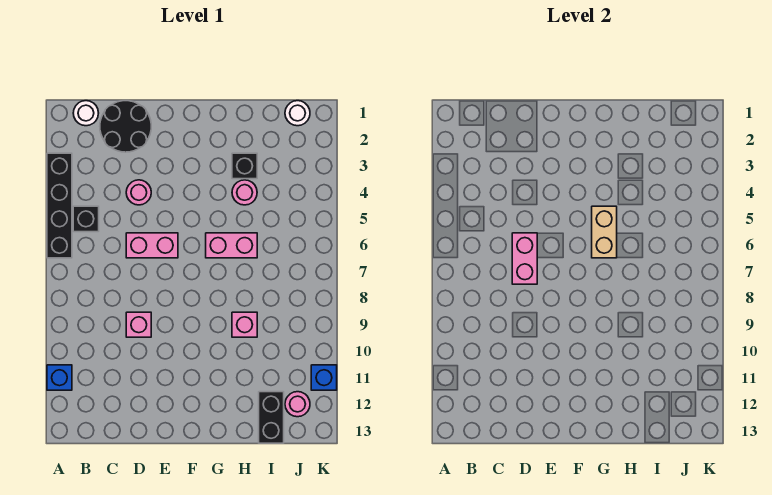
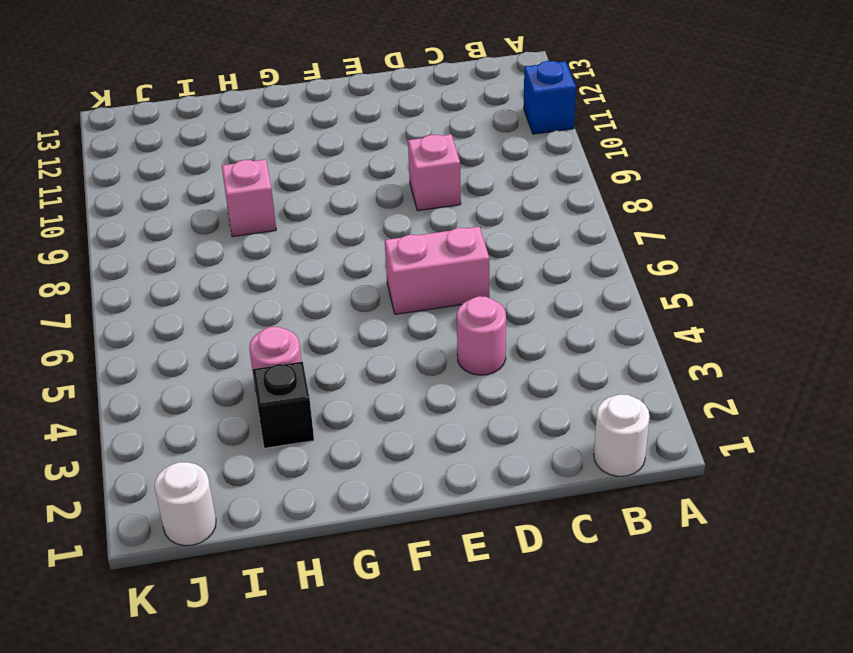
none -> black brick A3:A6 level 1
none -> black brick B5 level 1
none -> black round brick C1:D2 level 1

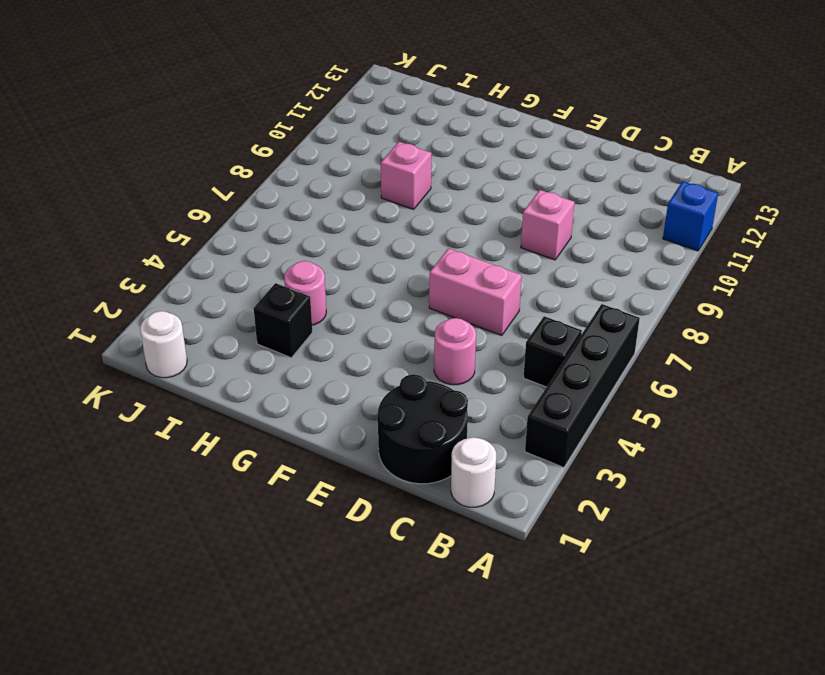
none -> pink brick G6:H6 level 1
none -> black brick I12:I13 level 1
none -> pink round brick J12 level 1

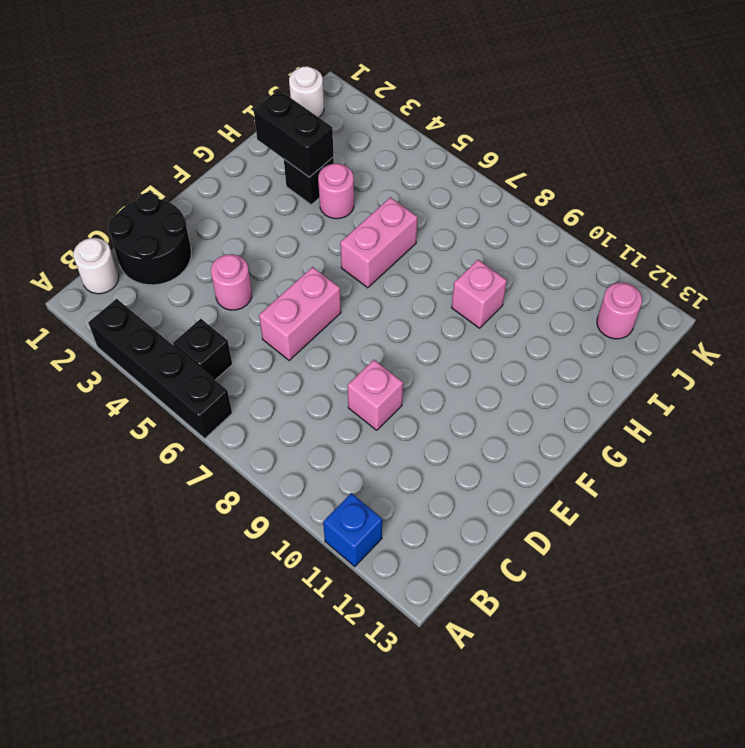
black brick H2:H3 level 2 -> black brick I12:I13 level 1
none -> blue brick K11 level 1
none -> pink brick D6:D7 level 2
none -> tan brick G5:G6 level 2

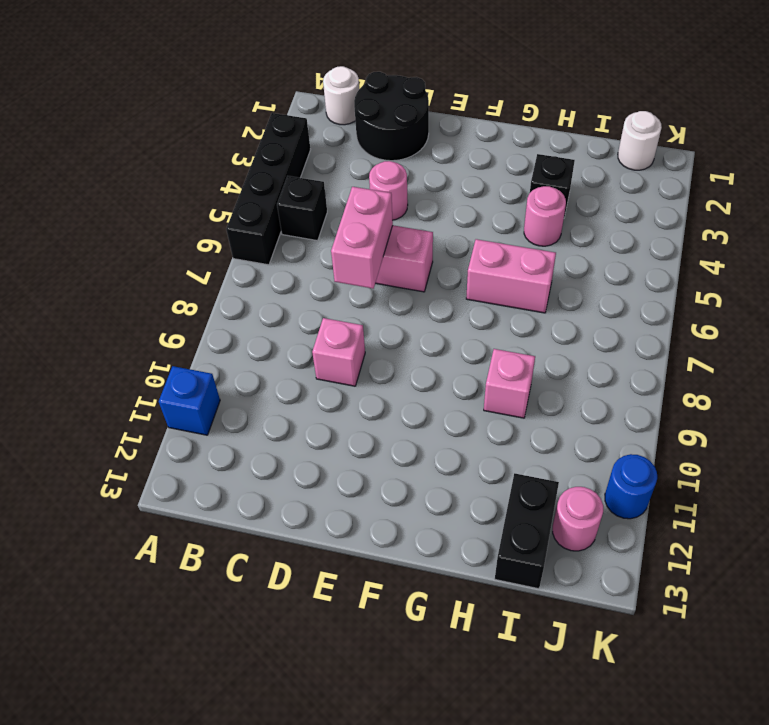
blue round brick K11 level 1 -> blue brick K11 level 1
none -> tan brick G5:G6 level 2

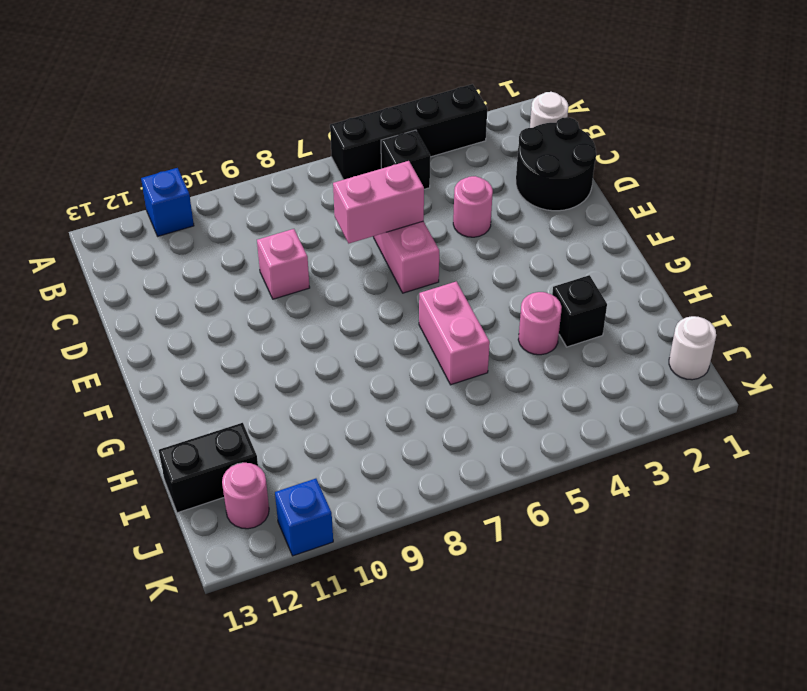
none -> pink brick H9 level 1
none -> tan brick G5:G6 level 2

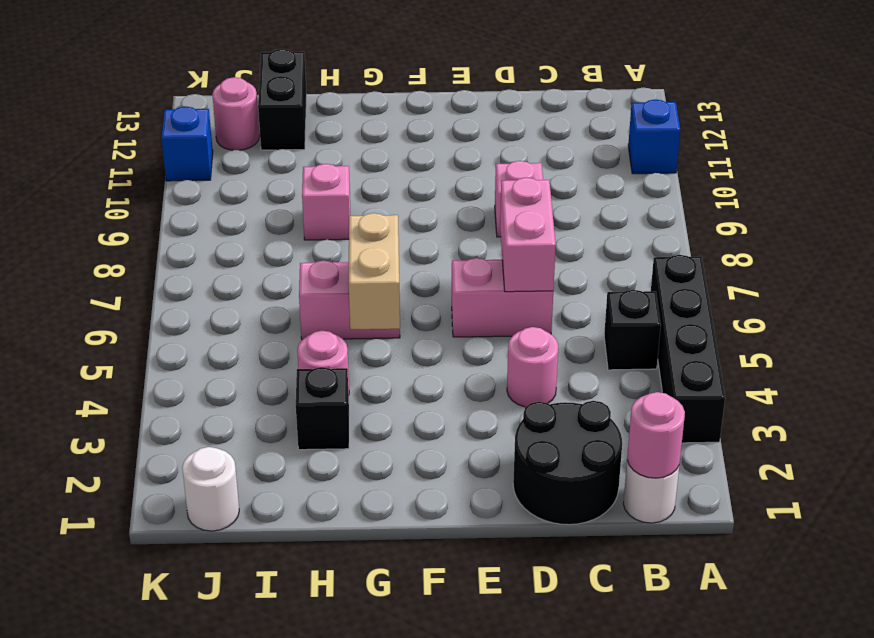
pink round brick B1 level 2 -> none

